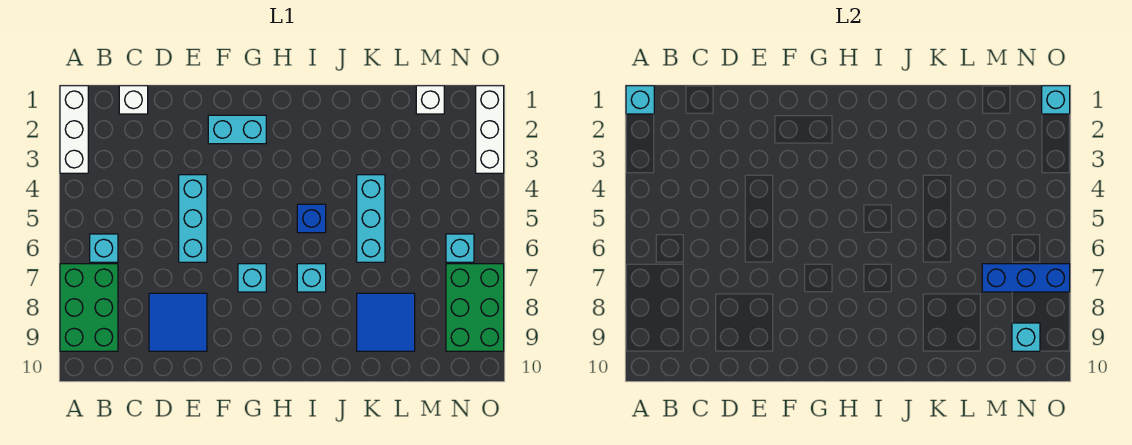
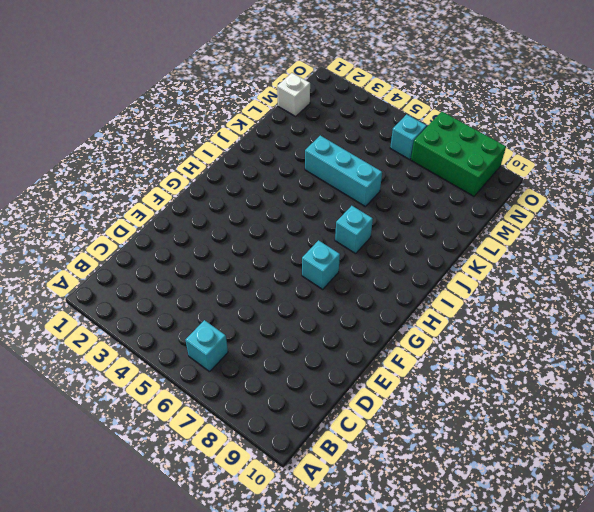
none -> white brick A1:A3 level 1
none -> green brick A7:B9 level 1
none -> white brick C1 level 1

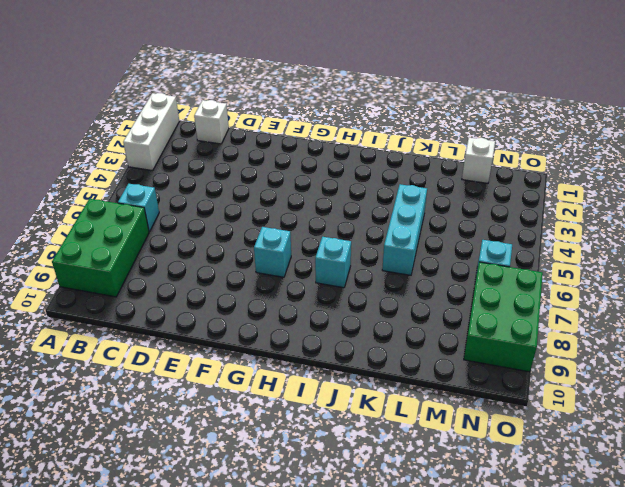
none -> blue tile D8:E9 level 1
none -> cyan brick E4:E6 level 1
none -> cyan brick F2:G2 level 1

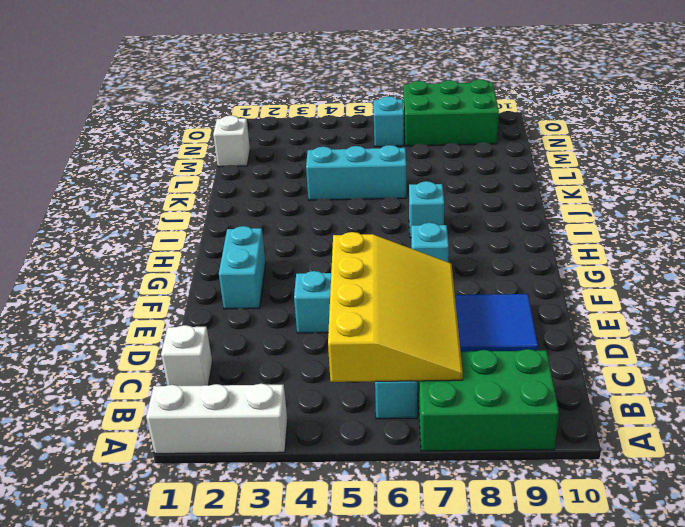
yellow slope B5:E7 level 2 top 5 -> none
none -> blue brick I5 level 1
none -> blue tile K8:L9 level 1
none -> white brick O1:O3 level 1

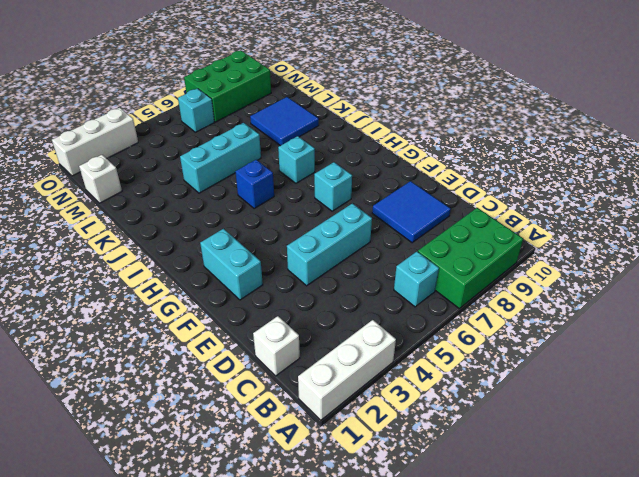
none -> cyan brick A1 level 2
none -> blue brick M7:O7 level 2
none -> cyan brick N9 level 2

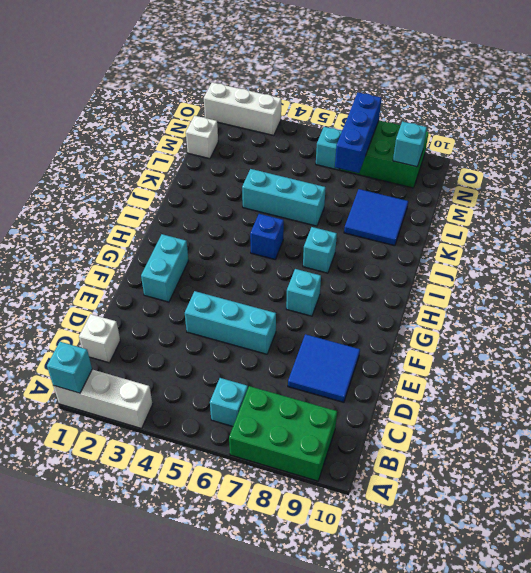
none -> cyan brick O1 level 2

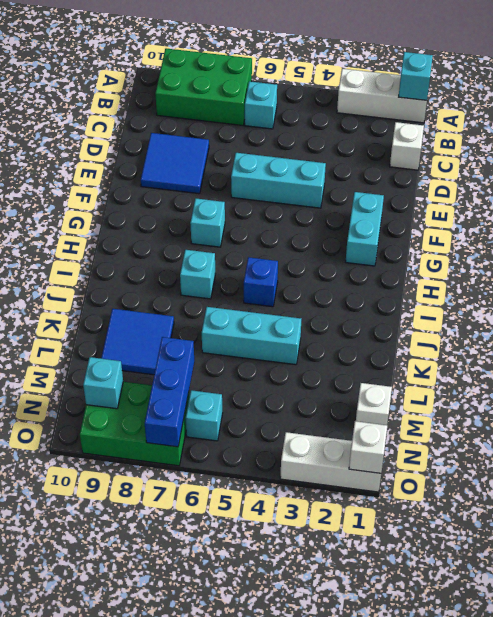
white brick O1 level 2 -> cyan brick O1 level 2

